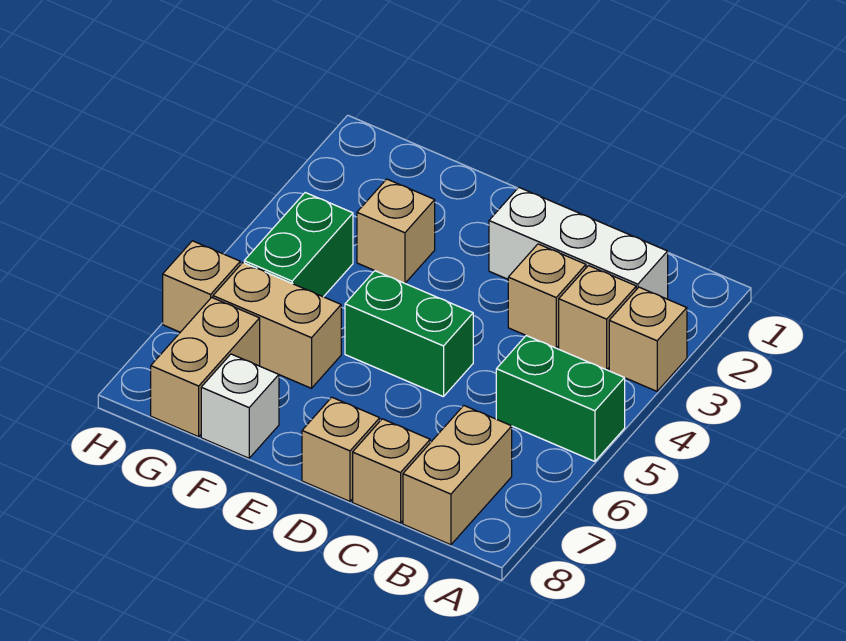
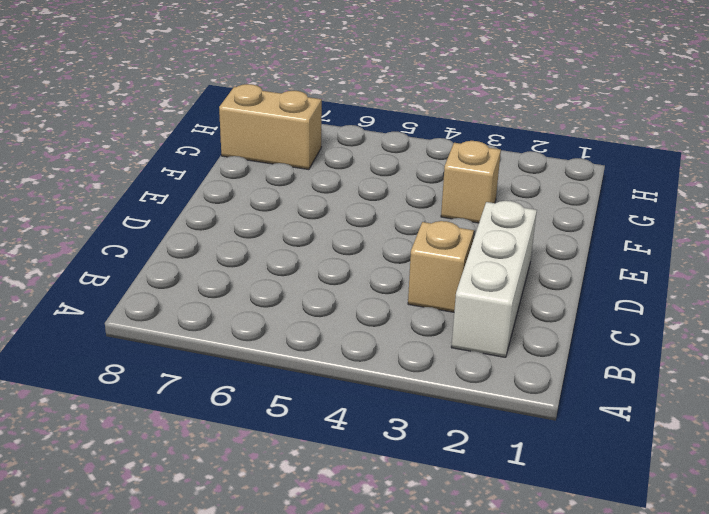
none -> tan brick A3 level 1
none -> green brick A5:B5 level 1
none -> tan brick B3 level 1

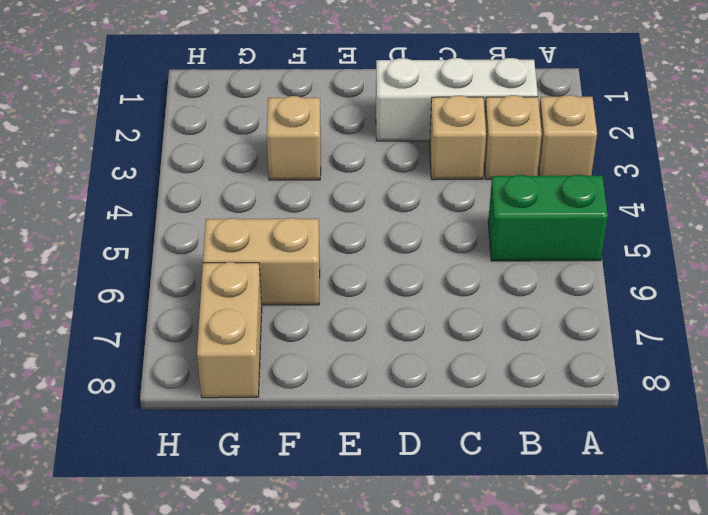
none -> tan brick B7:B8 level 1
none -> tan brick C8 level 1
none -> green brick D5:E5 level 1

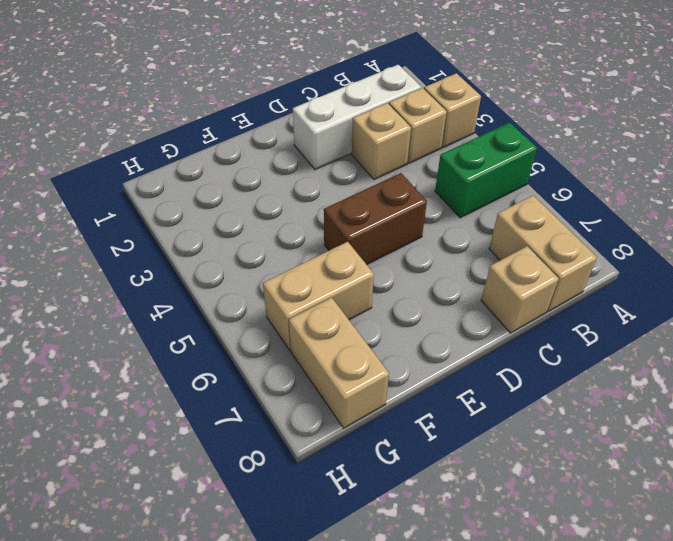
brown brick D5:E5 level 1 -> green brick D5:E5 level 1
none -> tan brick D8 level 1
none -> tan brick F3 level 1
none -> white brick F8 level 1

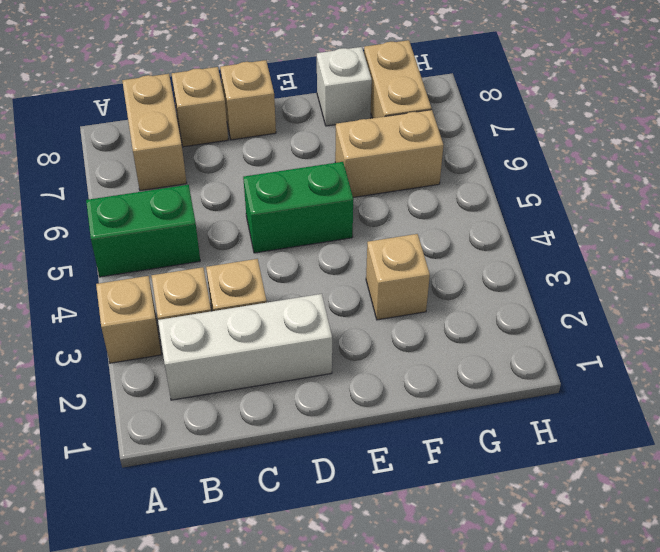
none -> green brick G4:G5 level 1
none -> tan brick H6 level 1

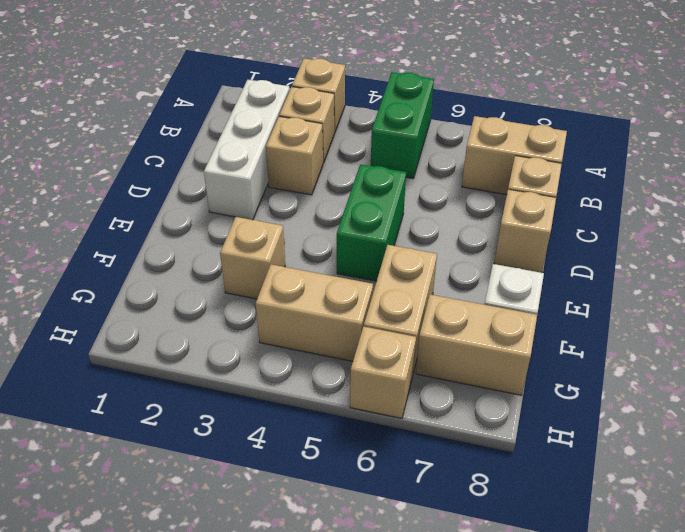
tan brick G4:G5 level 1 -> green brick G4:G5 level 1

